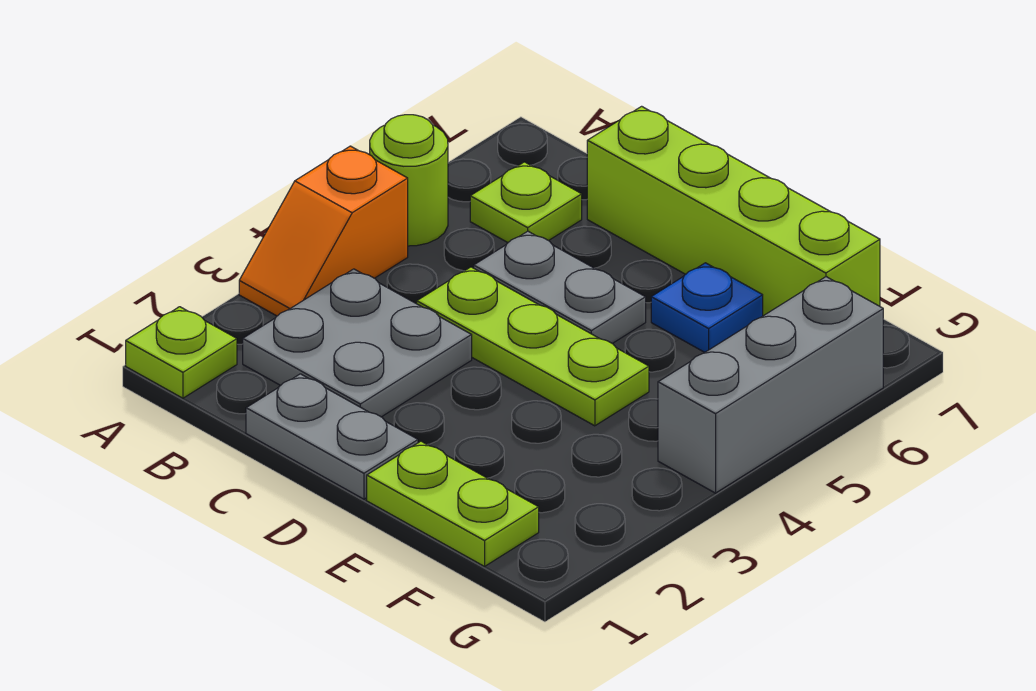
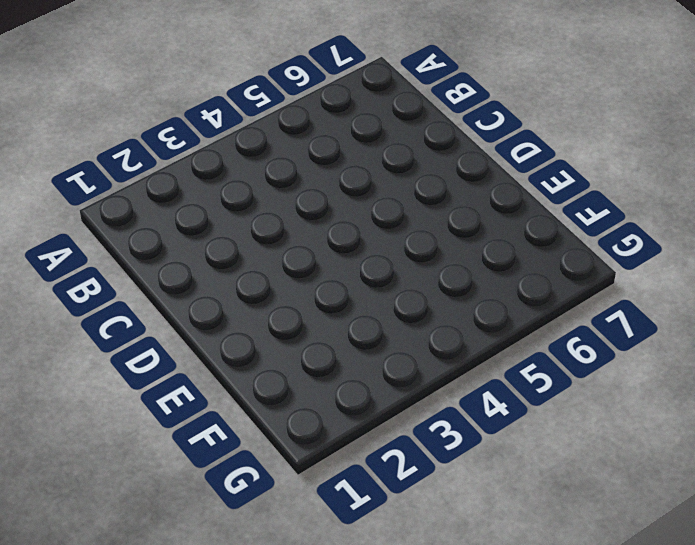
none -> lime plate A1 level 1
none -> orange slope A3:A4 level 1 top 4
none -> lime round brick A5 level 1

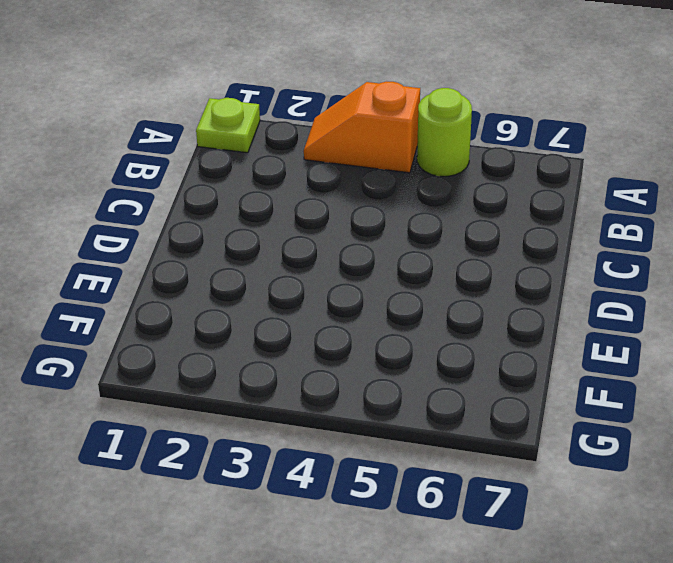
none -> grey plate B2:C3 level 1
none -> lime plate B6 level 1
none -> grey plate C1:D1 level 1

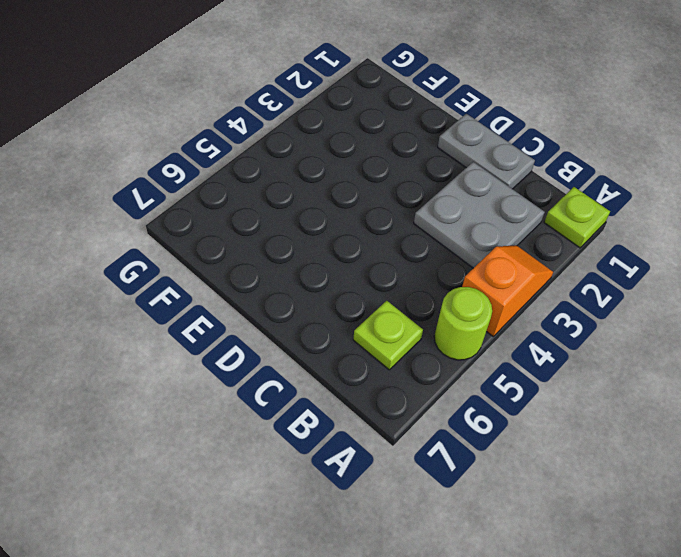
none -> lime plate C4:E4 level 1
none -> grey plate C5:D5 level 1
none -> lime brick C7:F7 level 1

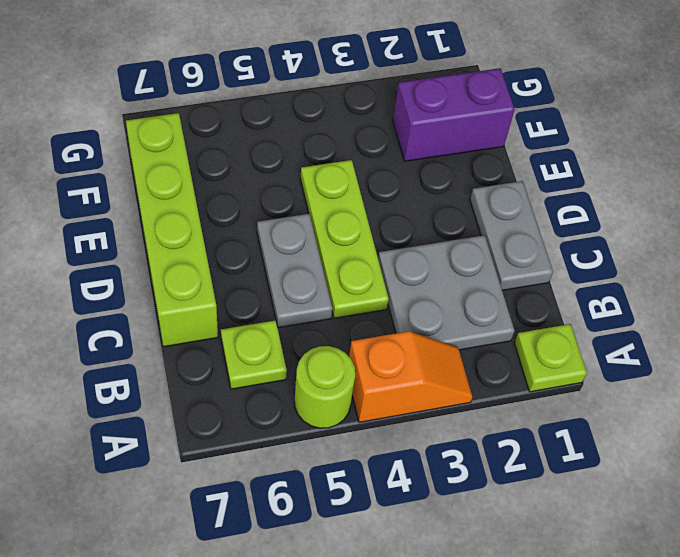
purple brick F1:F2 level 1 -> lime plate E1:F1 level 1
none -> blue plate E6 level 1
none -> grey brick G4:G6 level 1

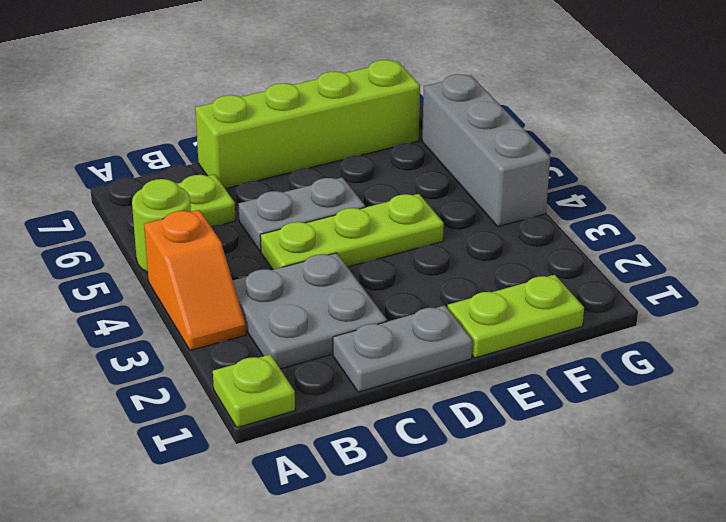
none -> blue plate E6 level 1

